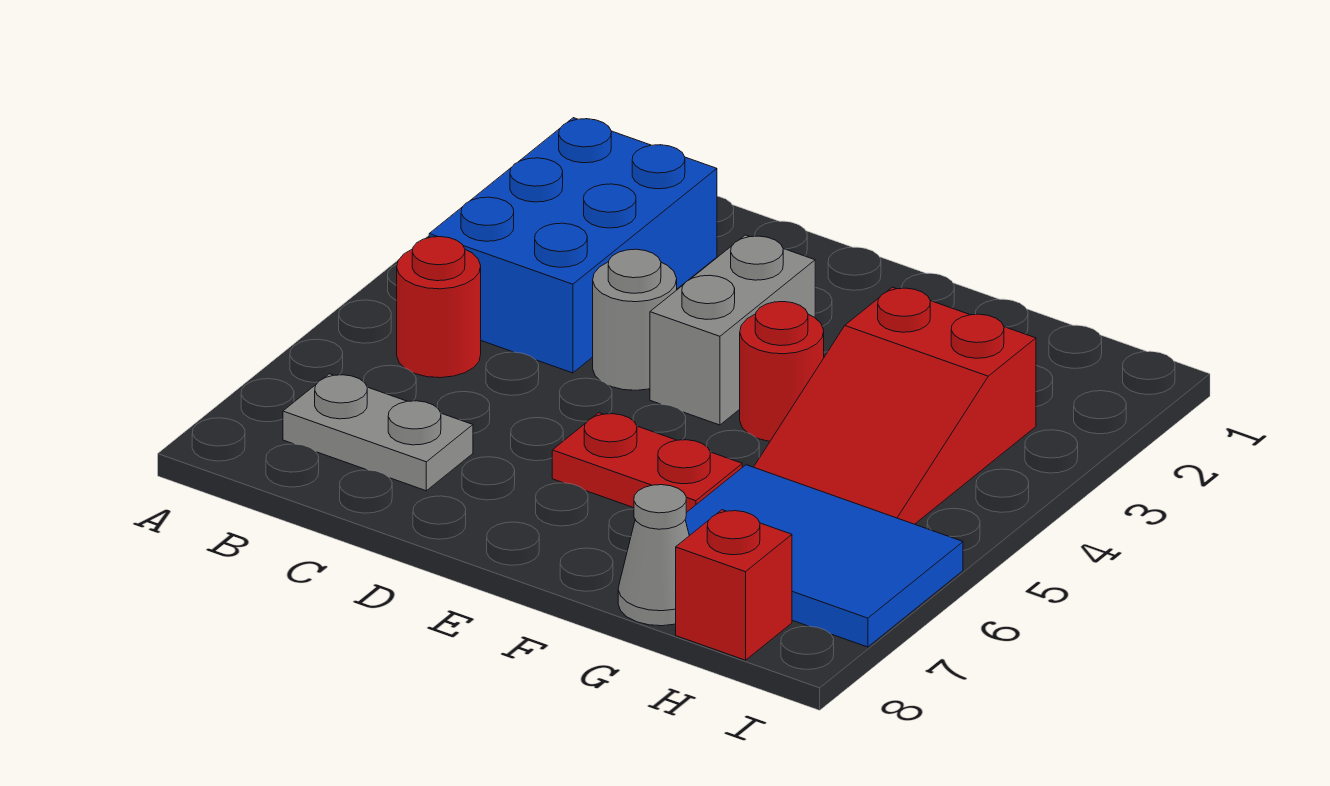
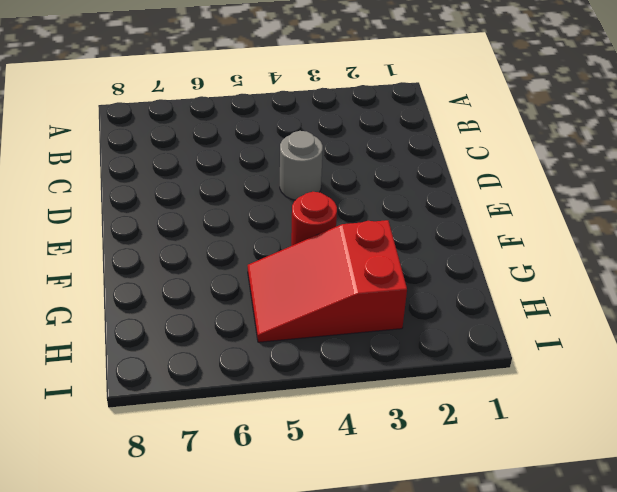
none -> blue brick B2:C4 level 1
none -> red round brick B5 level 1

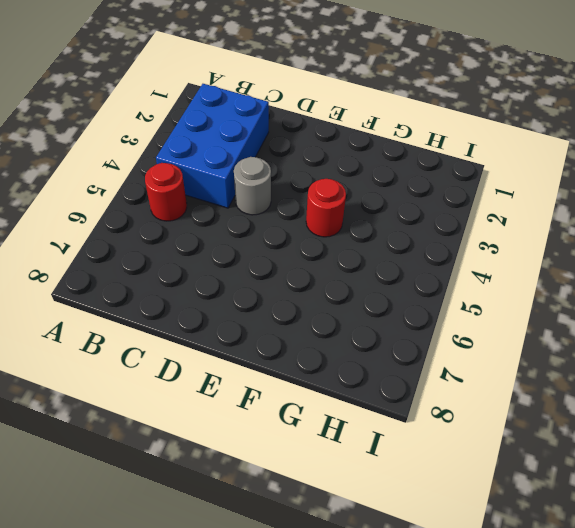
none -> grey plate B7:C7 level 1
none -> grey brick E3:E4 level 1

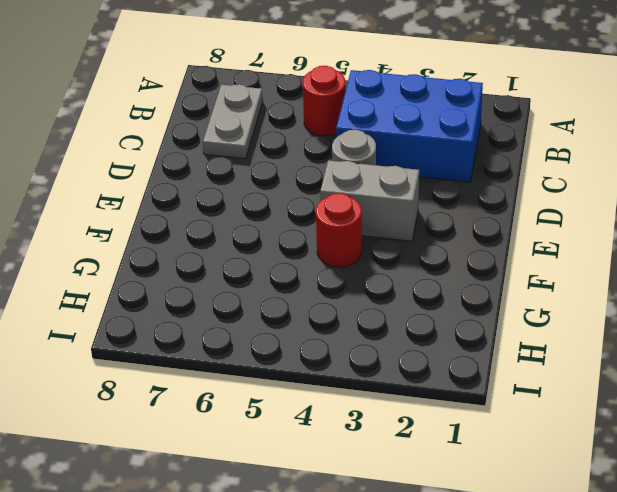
none -> red plate E6:F6 level 1
none -> red slope G3:H5 level 1 top 3

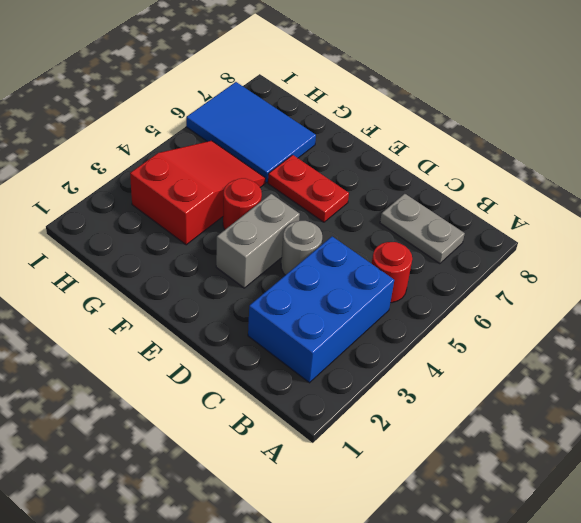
none -> grey cone G8 level 1
none -> red brick H8 level 1

